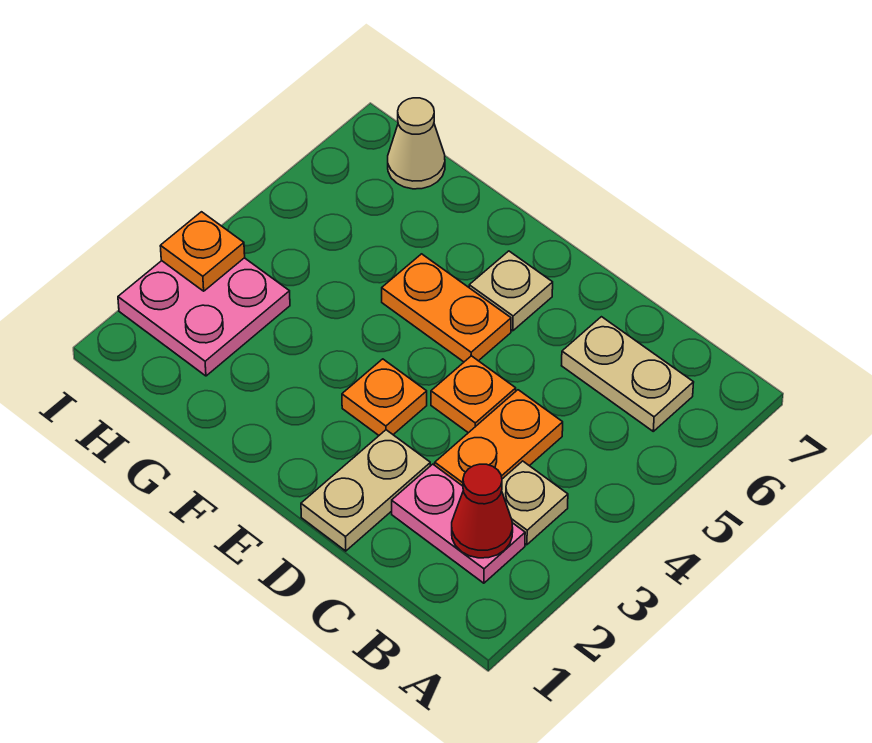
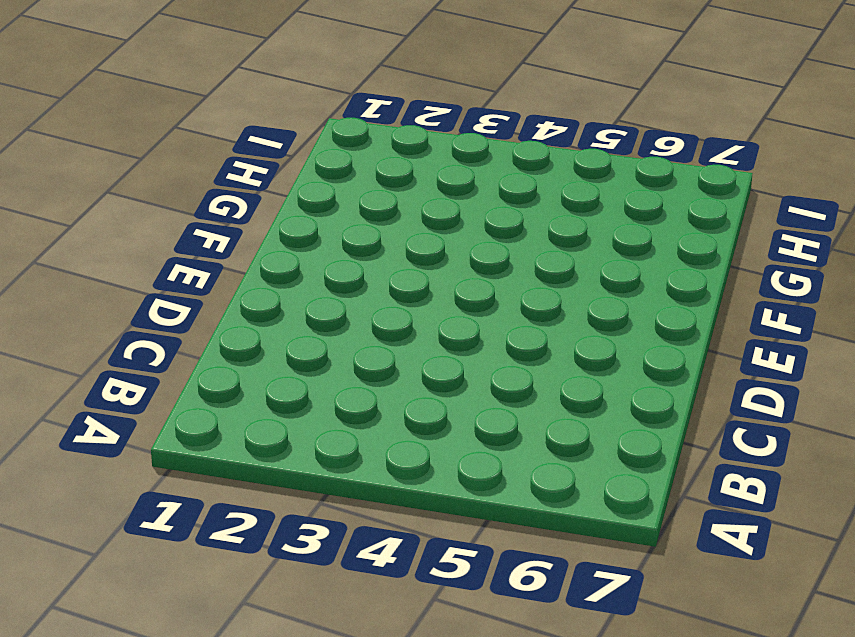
none -> pink plate B2:C2 level 1
none -> tan plate B3 level 1
none -> tan plate B6:C6 level 1

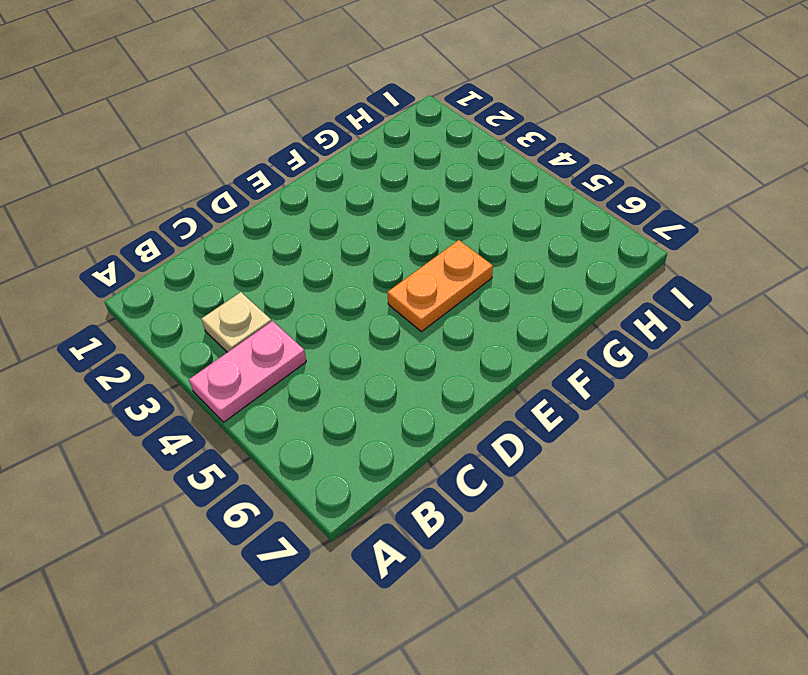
pink plate A4:B4 level 1 -> pink plate B2:C2 level 1
none -> tan plate B6:C6 level 1
none -> orange plate C3:C4 level 1
none -> tan plate D1:D2 level 1

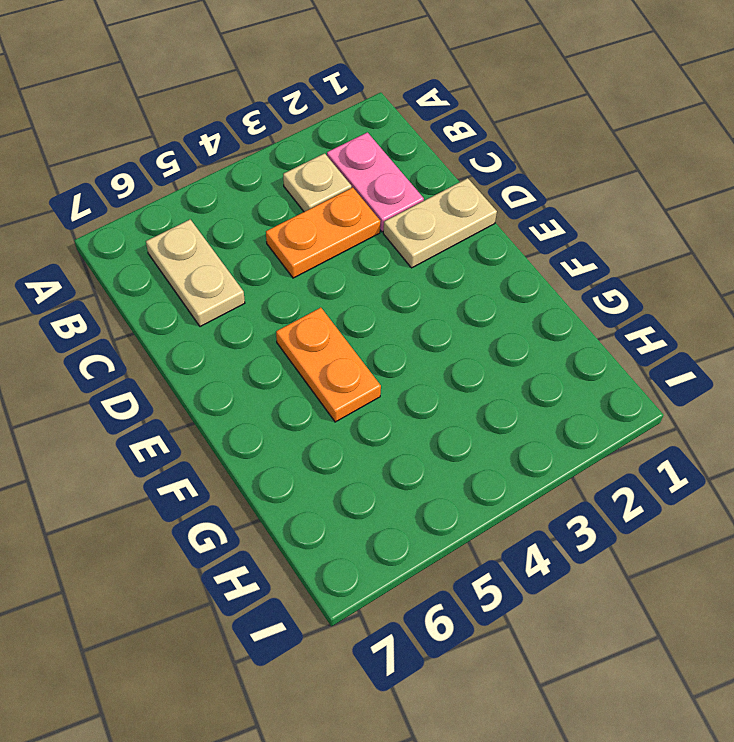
none -> orange plate D4 level 1
none -> orange plate E3 level 1
none -> tan plate E6 level 1

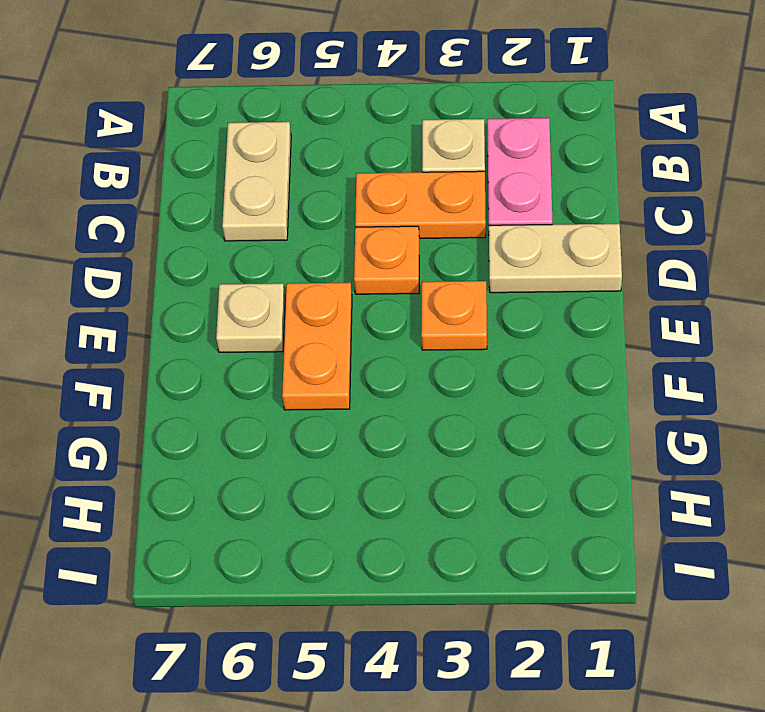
none -> pink plate H2:I3 level 1
none -> tan cone H7 level 1
none -> red cone B2 level 2

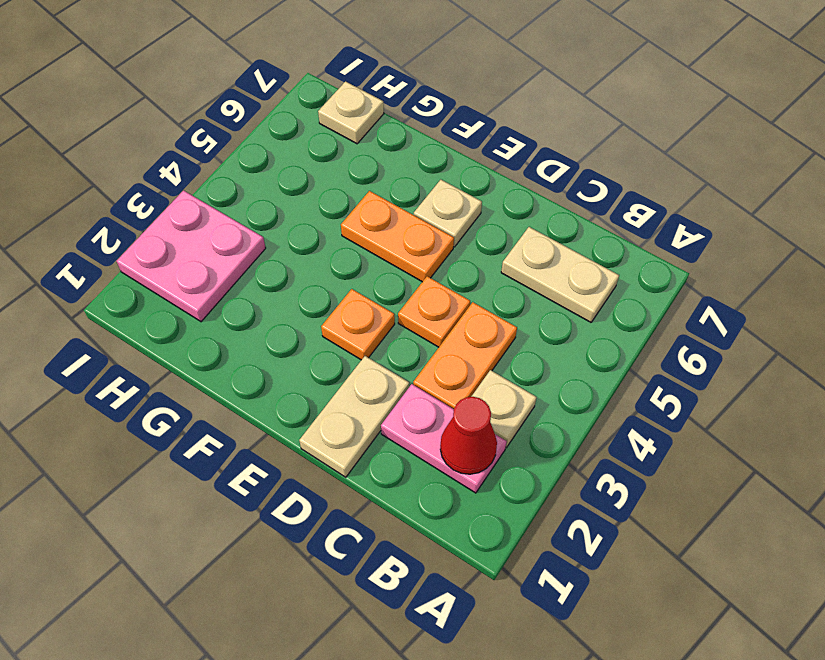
tan plate H7 level 1 -> tan cone H7 level 1
none -> orange plate I3 level 2

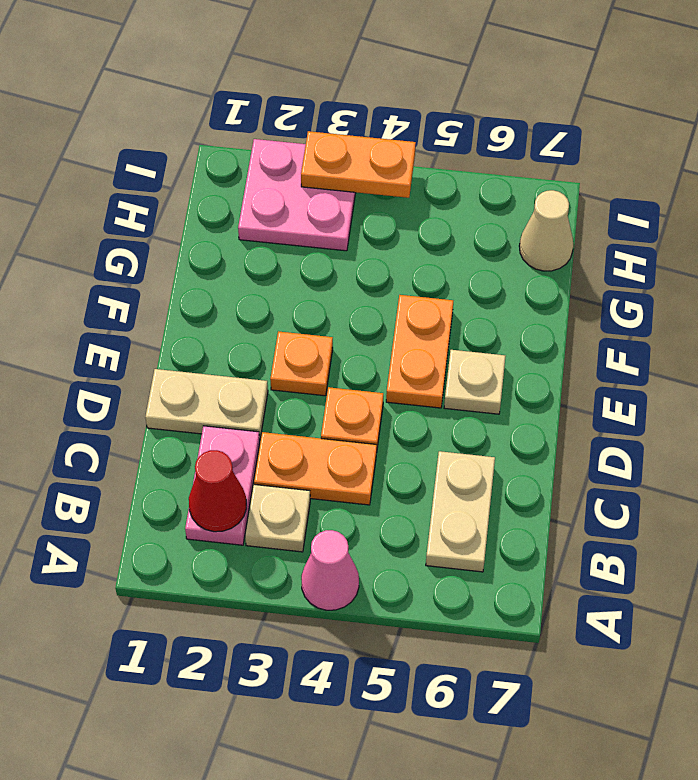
pink cone A4 level 1 -> none
orange plate I3:I4 level 2 -> orange plate I3 level 2

